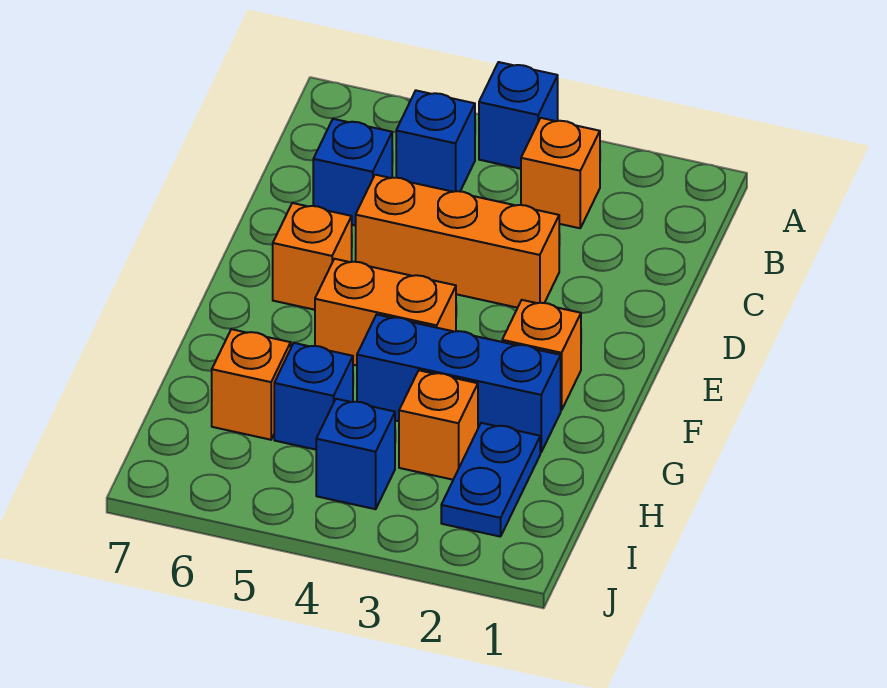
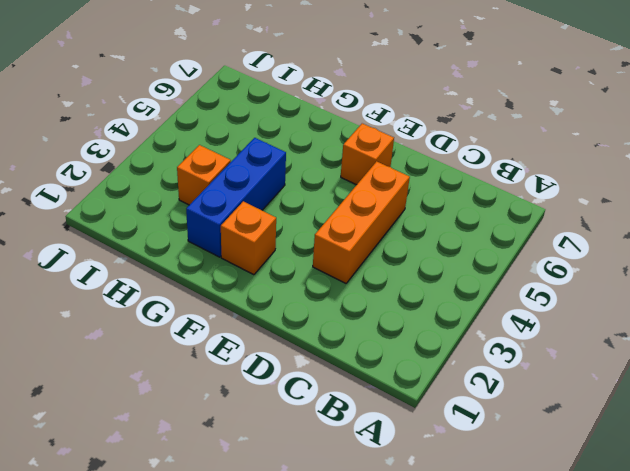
none -> blue brick A4 level 1
none -> orange brick B3 level 1
none -> blue brick B5 level 1

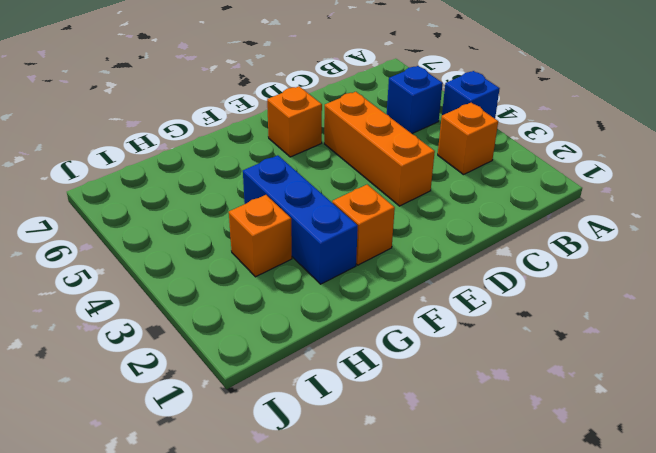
none -> blue brick C6 level 1
none -> orange brick F4:F5 level 1
none -> blue plate H2:I2 level 1

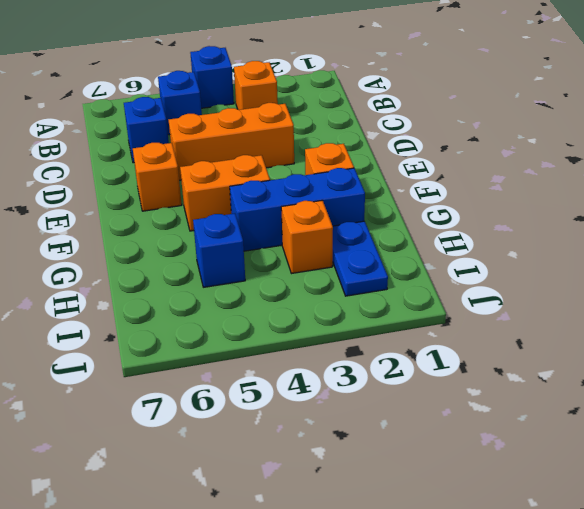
none -> orange brick H6 level 1
none -> blue brick I4 level 1

